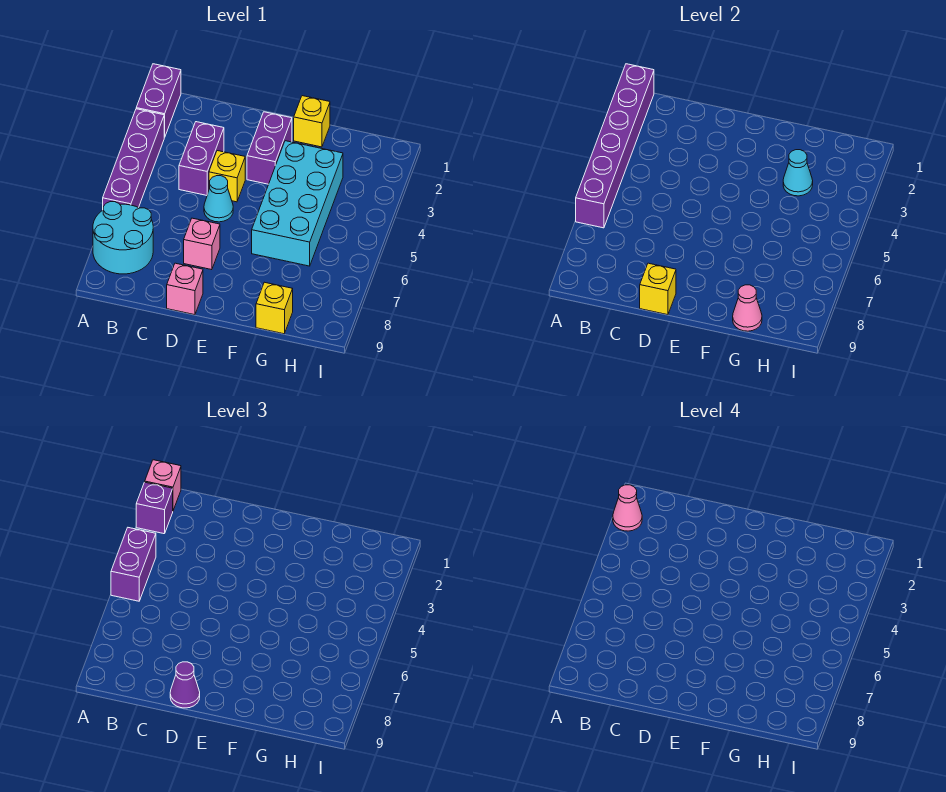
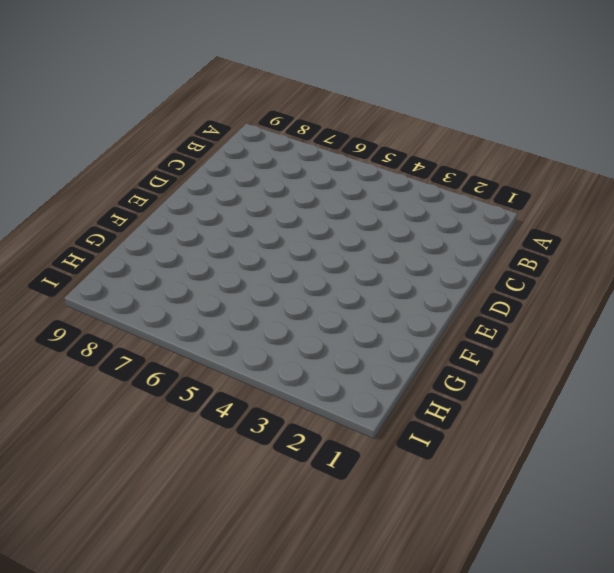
none -> purple brick A1:A2 level 1
none -> purple brick A3:A6 level 1
none -> cyan round brick A7:B8 level 1

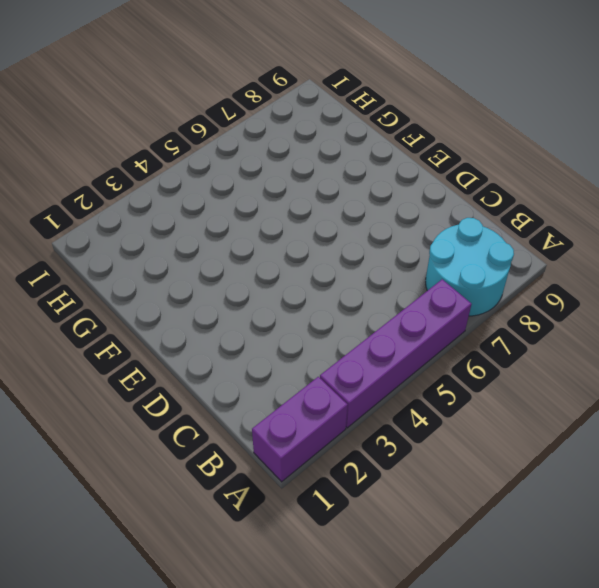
none -> purple brick C3:C4 level 1
none -> yellow brick D4 level 1
none -> cyan cone D5 level 1

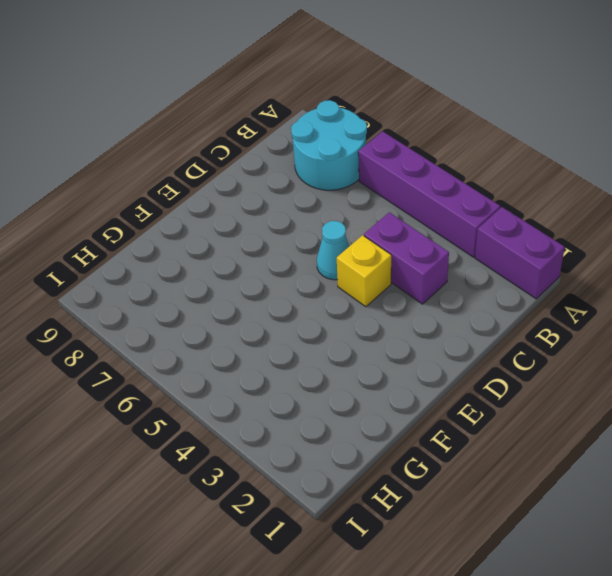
none -> pink brick D7 level 1
none -> pink brick D9 level 1
none -> purple brick E2:E3 level 1

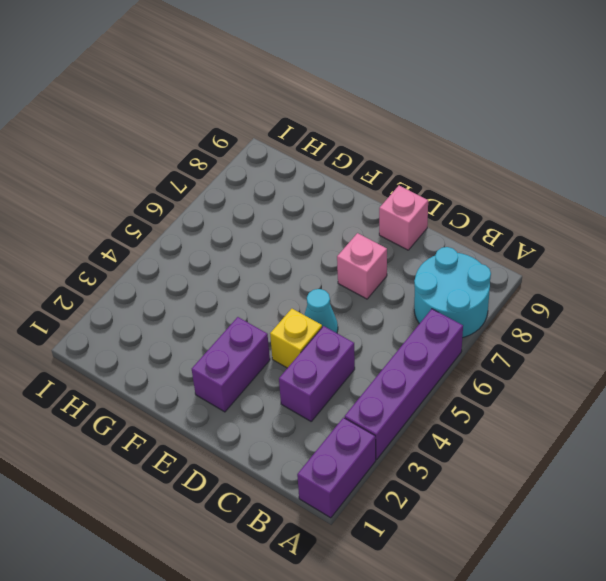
none -> yellow brick F1 level 1
none -> cyan brick F3:G6 level 1
none -> yellow brick G9 level 1

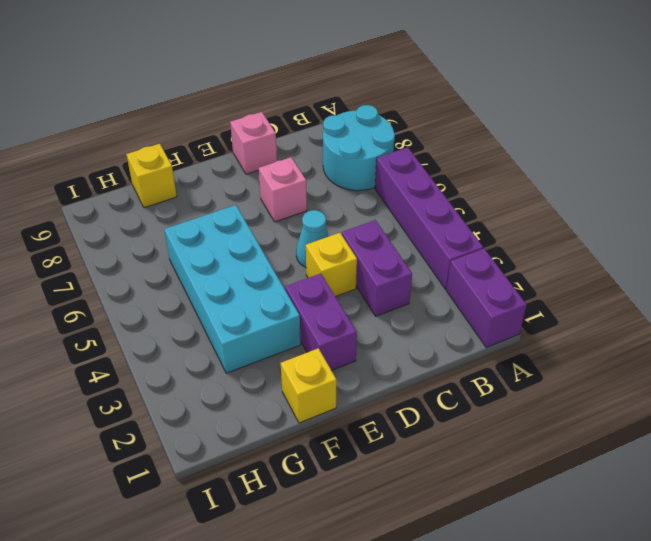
none -> purple brick A1:A6 level 2
none -> yellow brick D9 level 2
none -> cyan cone G3 level 2

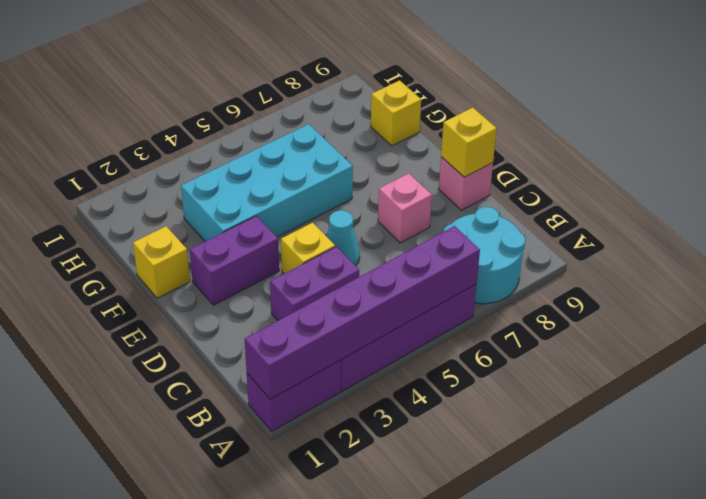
none -> cyan cone G3 level 2
none -> pink cone G9 level 2
none -> pink brick A1 level 3

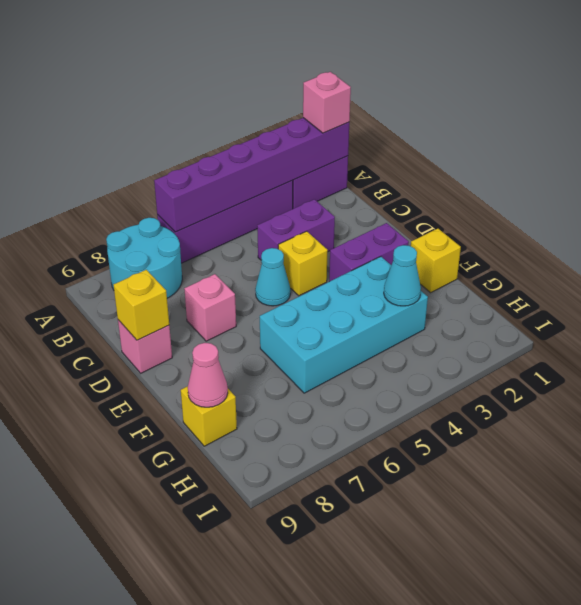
none -> purple brick A2 level 3
none -> purple brick A4:A5 level 3
none -> purple cone D9 level 3

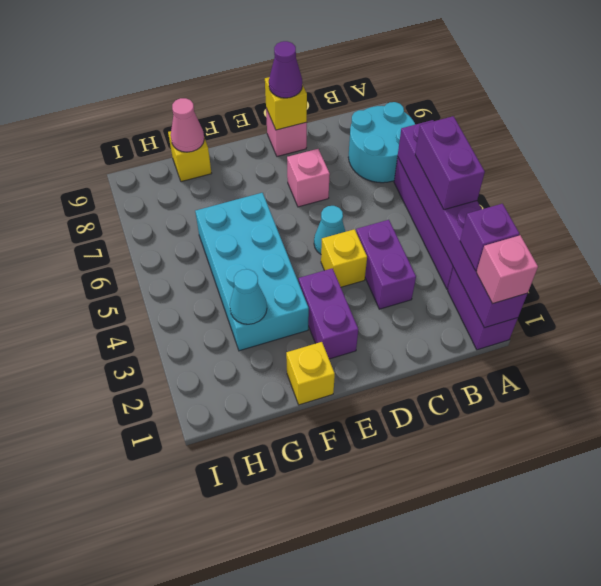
none -> pink cone A2 level 4

